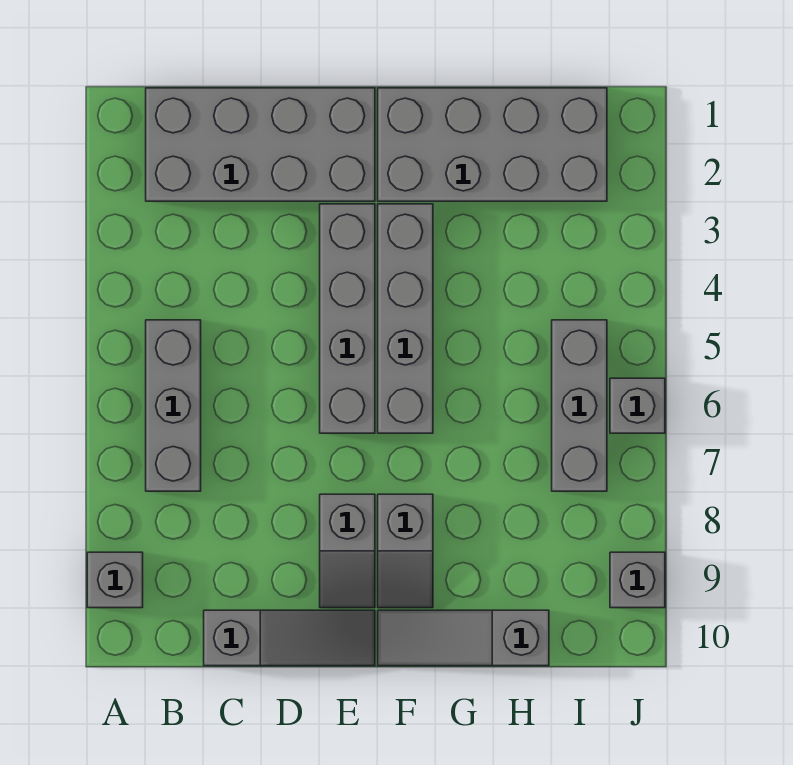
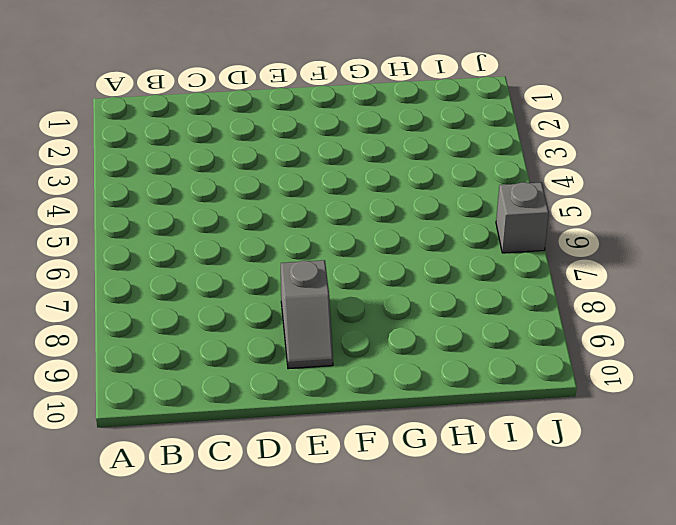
none -> grey brick A9 level 1
none -> grey brick B1:E2 level 1
none -> grey brick B5:B7 level 1

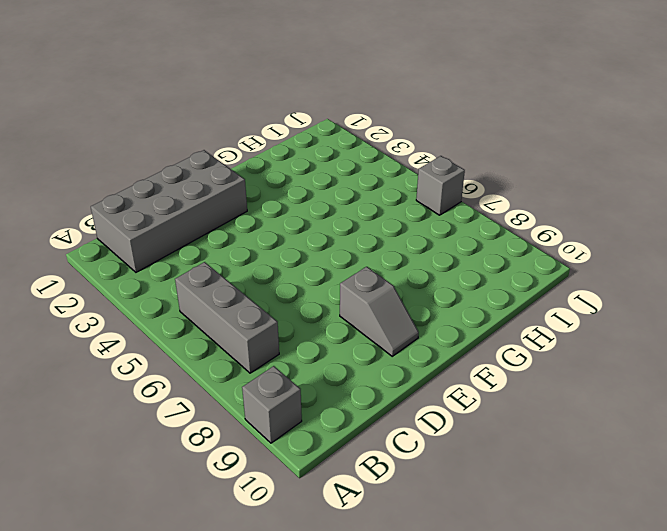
none -> grey slope C10:E10 level 1 top C
none -> grey brick E3:E6 level 1
none -> grey brick F1:I2 level 1

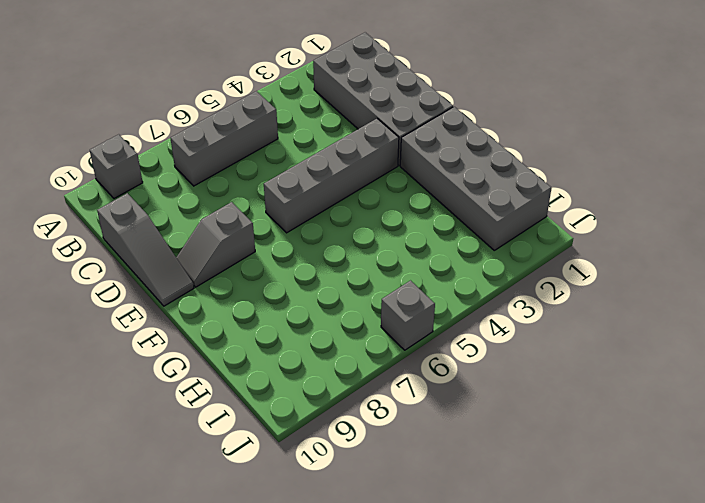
none -> grey brick F3:F6 level 1
none -> grey slope F8:F9 level 1 top 8
none -> grey slope F10:H10 level 1 top H

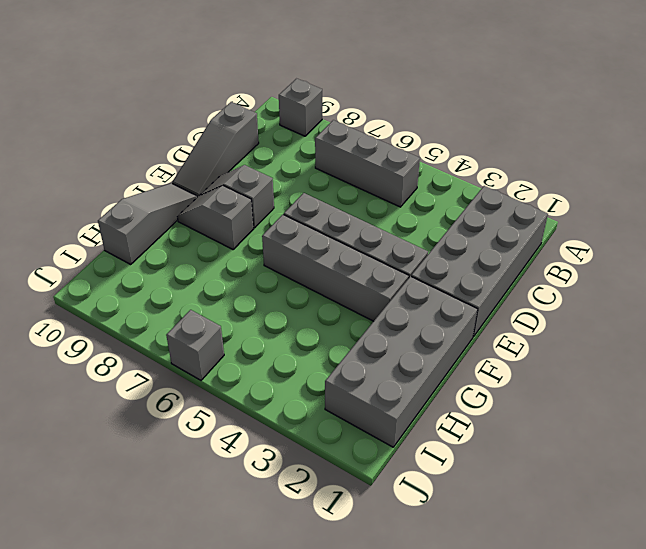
none -> grey brick I5:I7 level 1
none -> grey brick J9 level 1

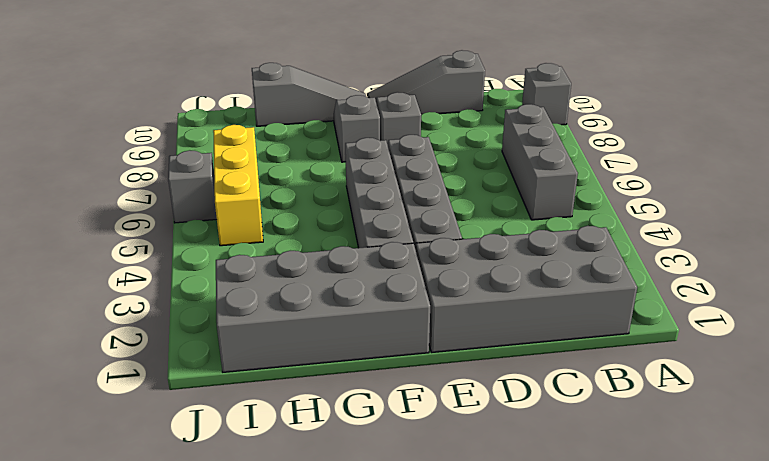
yellow brick I5:I7 level 1 -> grey brick I5:I7 level 1
none -> grey brick J9 level 1

